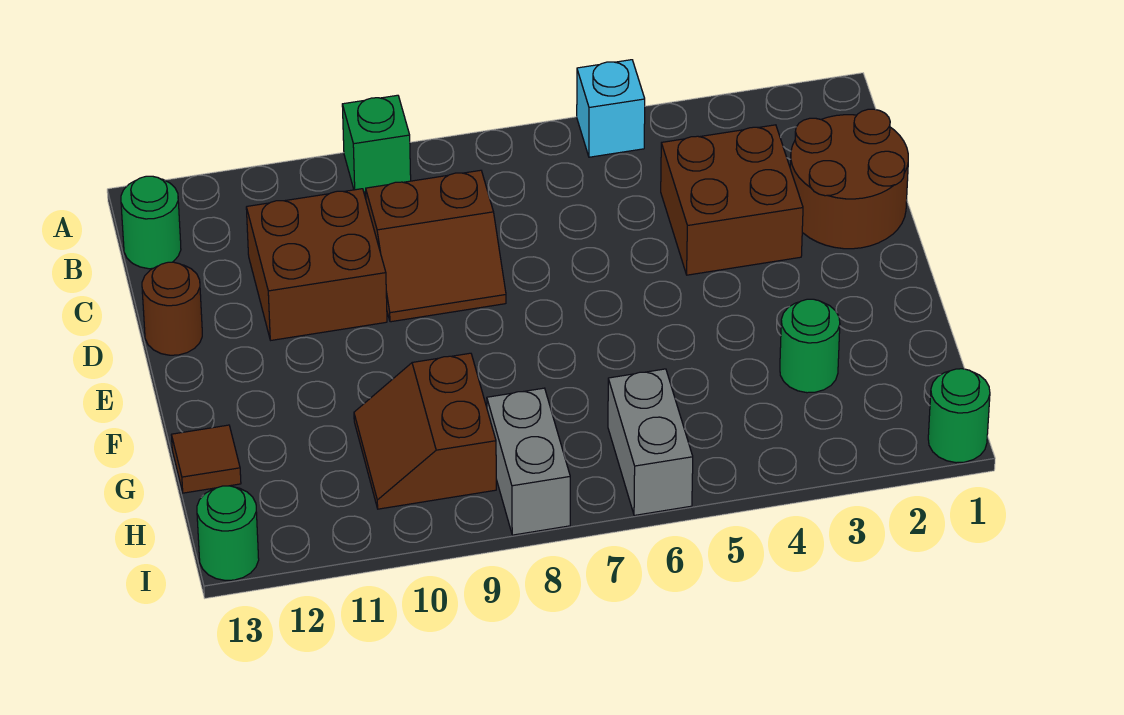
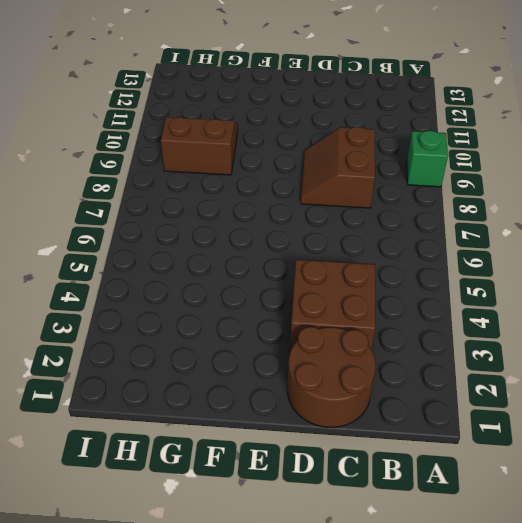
none -> cyan brick A5 level 1
none -> green round brick B13 level 1
none -> brown brick C10:D11 level 1

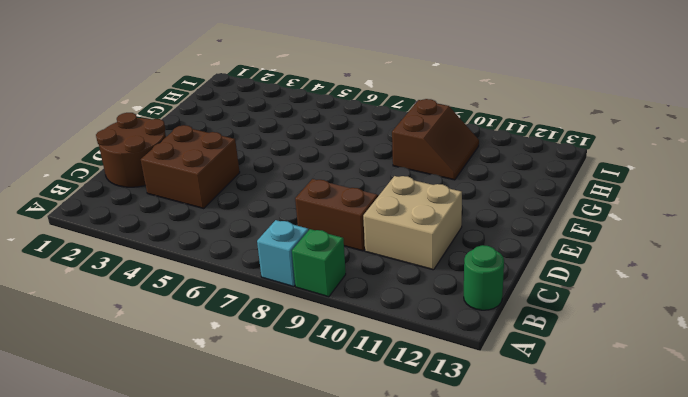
cyan brick A8 level 1 -> cyan brick A5 level 1
tan brick C10:D11 level 1 -> brown brick C10:D11 level 1
none -> brown round brick D13 level 1
none -> green round brick G3 level 1
none -> brown tile G13 level 1

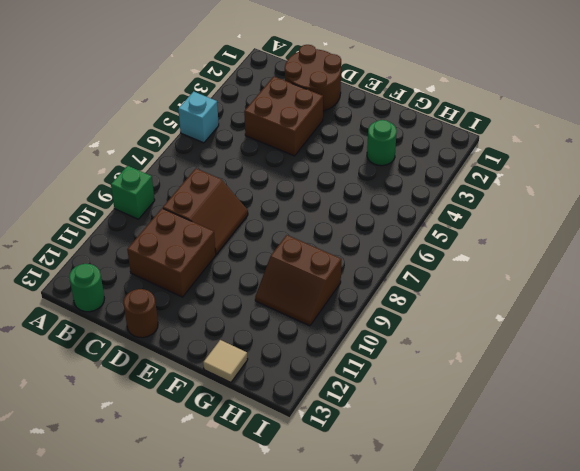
tan tile G13 level 1 -> brown tile G13 level 1
none -> grey brick H6:I6 level 1
none -> grey brick H8:I8 level 1
none -> green round brick I1 level 1

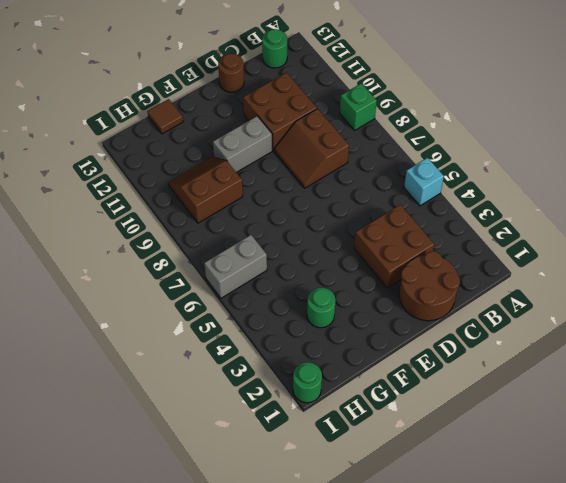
grey brick E10:F10 level 1 -> grey brick H8:I8 level 1
none -> green round brick I13 level 1

